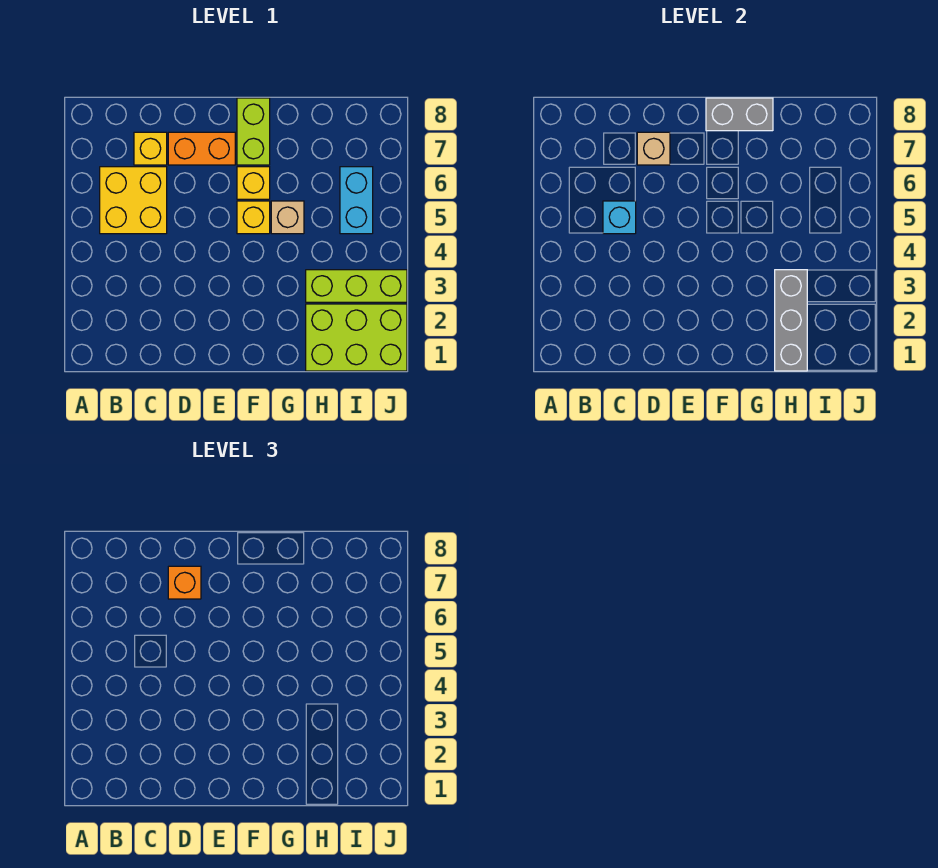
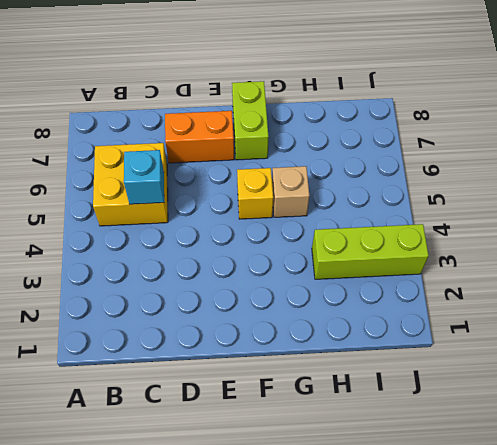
none -> yellow brick C7 level 1
none -> yellow brick F6 level 1
none -> lime brick H1:J2 level 1

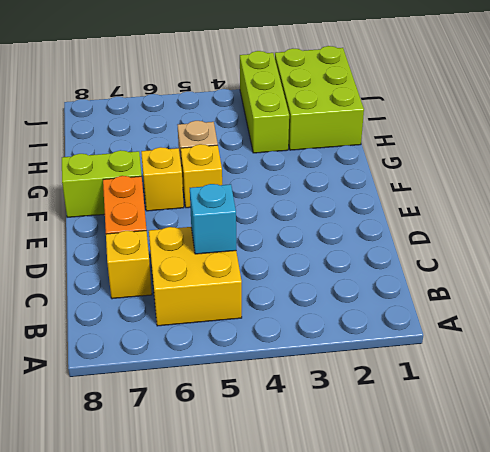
none -> cyan brick I5:I6 level 1
none -> tan brick D7 level 2
none -> grey brick F8:G8 level 2

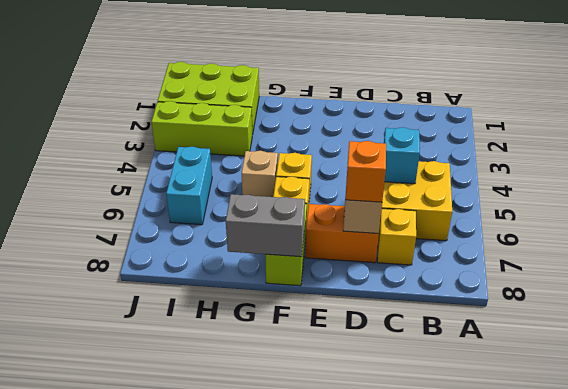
none -> grey brick H1:H3 level 2

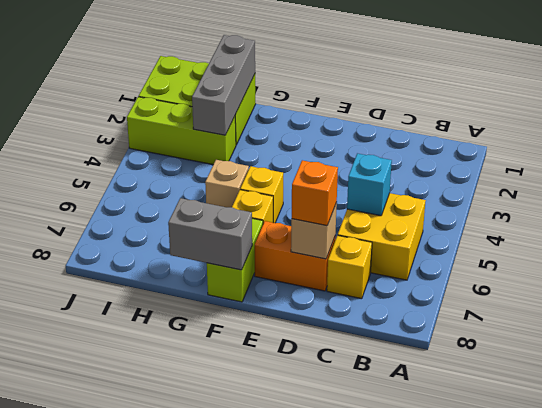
none -> cyan brick I5:I6 level 1

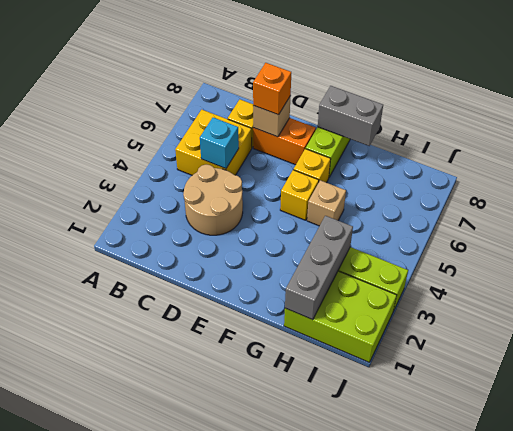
tan round brick C3:D4 level 1 -> none
none -> cyan brick I5:I6 level 1

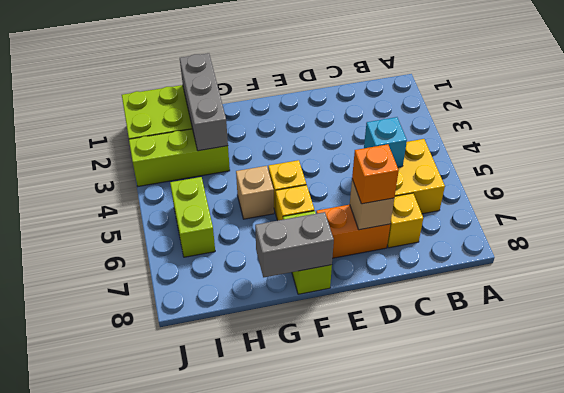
lime brick I5:I6 level 1 -> cyan brick I5:I6 level 1

